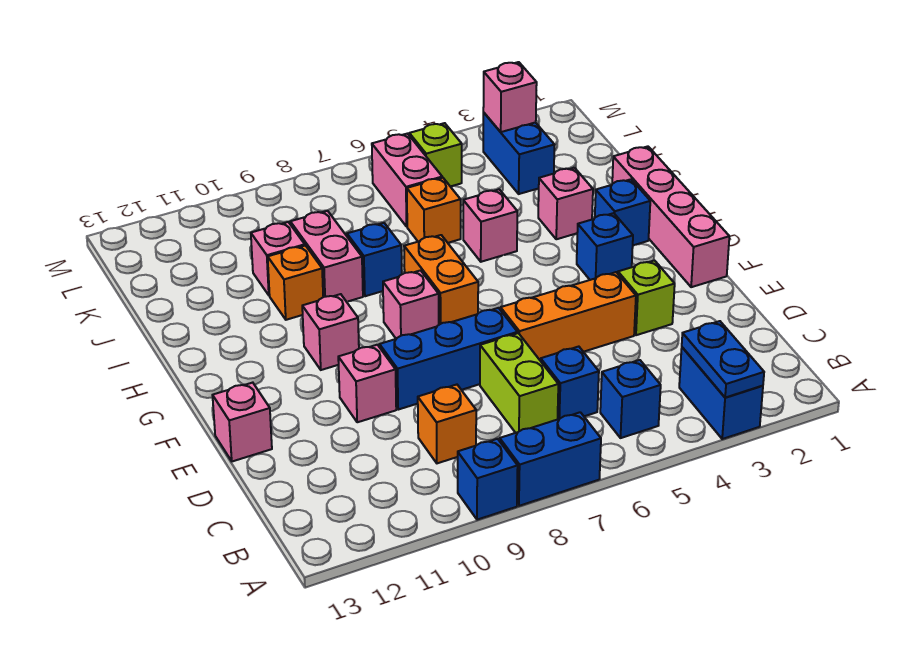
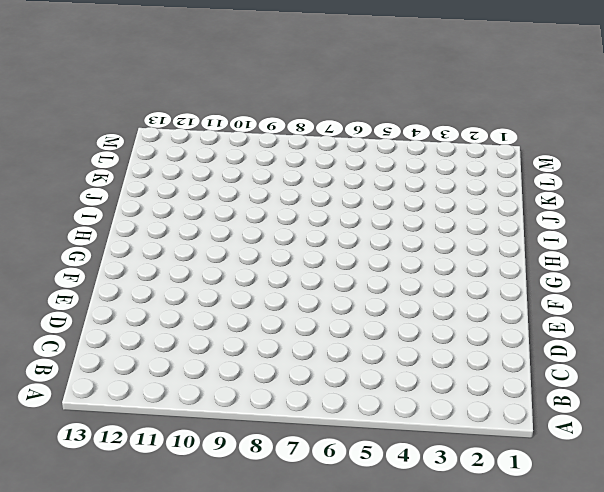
none -> blue brick A3:B3 level 1
none -> blue brick A7:A8 level 1
none -> blue brick A9 level 1
none -> blue brick B5 level 1

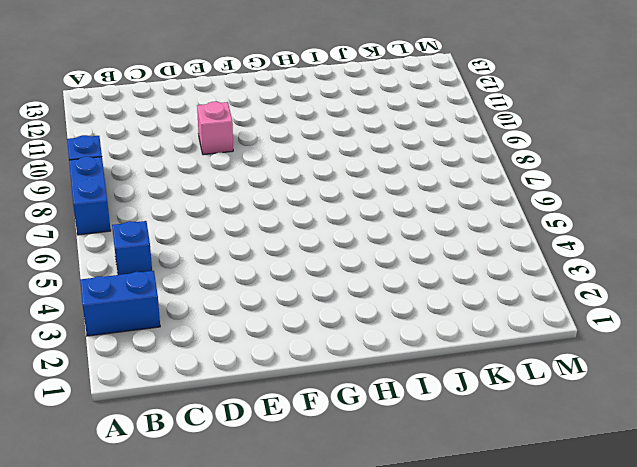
none -> blue brick C6 level 1
none -> lime brick C7:D7 level 1
none -> orange brick C9 level 1
none -> lime brick E3 level 1

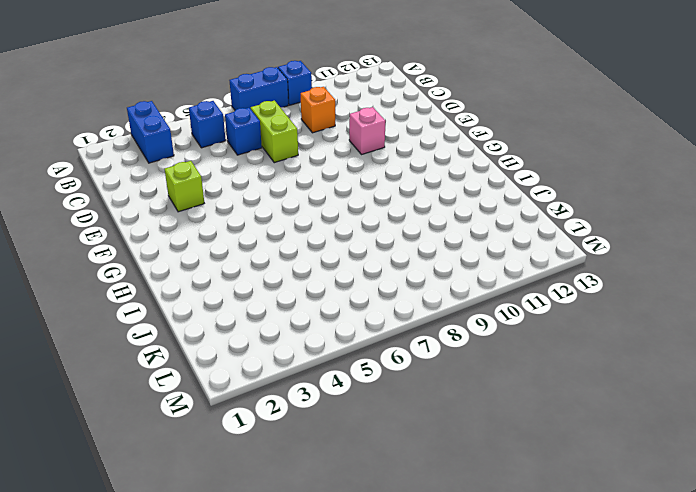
none -> orange brick E4:E6 level 1
none -> blue brick E7:E9 level 1
none -> pink brick E13 level 1
none -> pink brick F1:I1 level 1

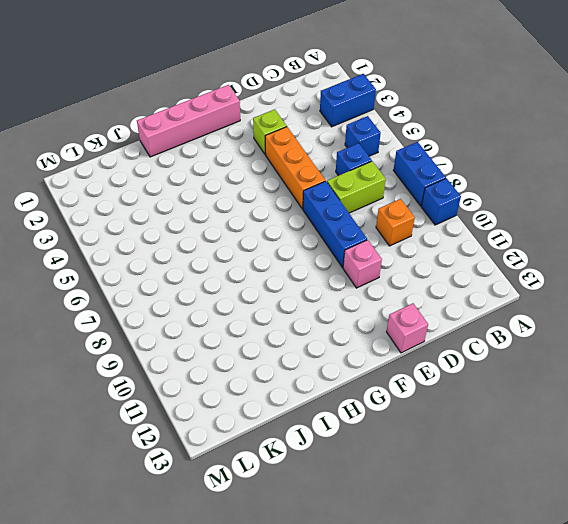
none -> blue brick G3 level 1
none -> orange brick G7:H7 level 1
none -> pink brick G8 level 1
none -> pink brick G10 level 1

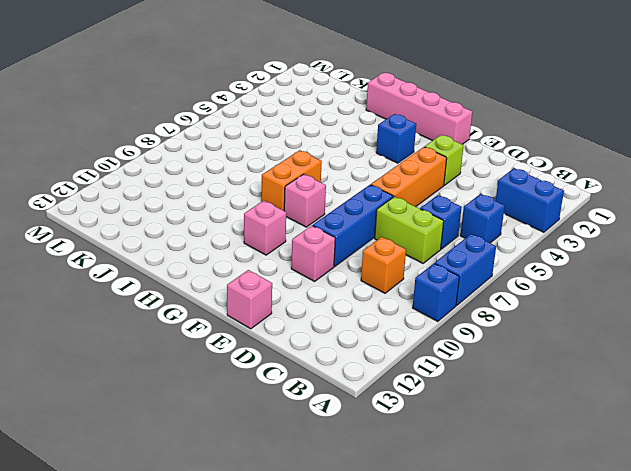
orange brick H7:H8 level 1 -> orange brick G7:H7 level 1
none -> blue brick H2 level 1
none -> pink brick I3 level 1
none -> pink brick I5 level 1
none -> blue brick I8 level 1

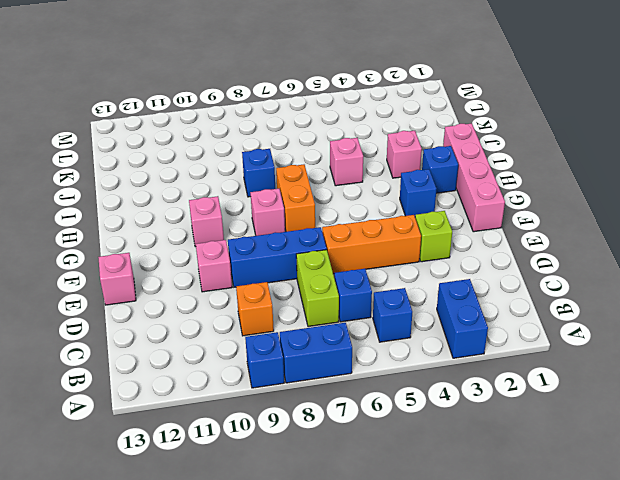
none -> pink brick I9:J9 level 1
none -> orange brick I10 level 1
none -> orange brick J6 level 1
none -> pink brick J10 level 1

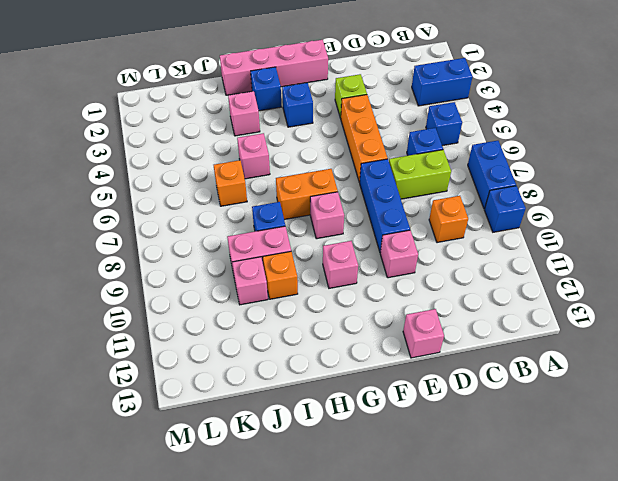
none -> blue brick K3:L3 level 1
none -> pink brick K6:L6 level 1
none -> lime brick L5 level 1
none -> blue plate A3:B3 level 2

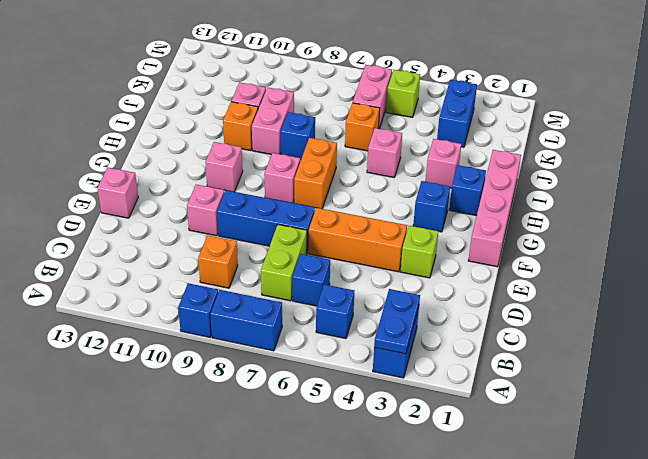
none -> pink brick L3 level 2

